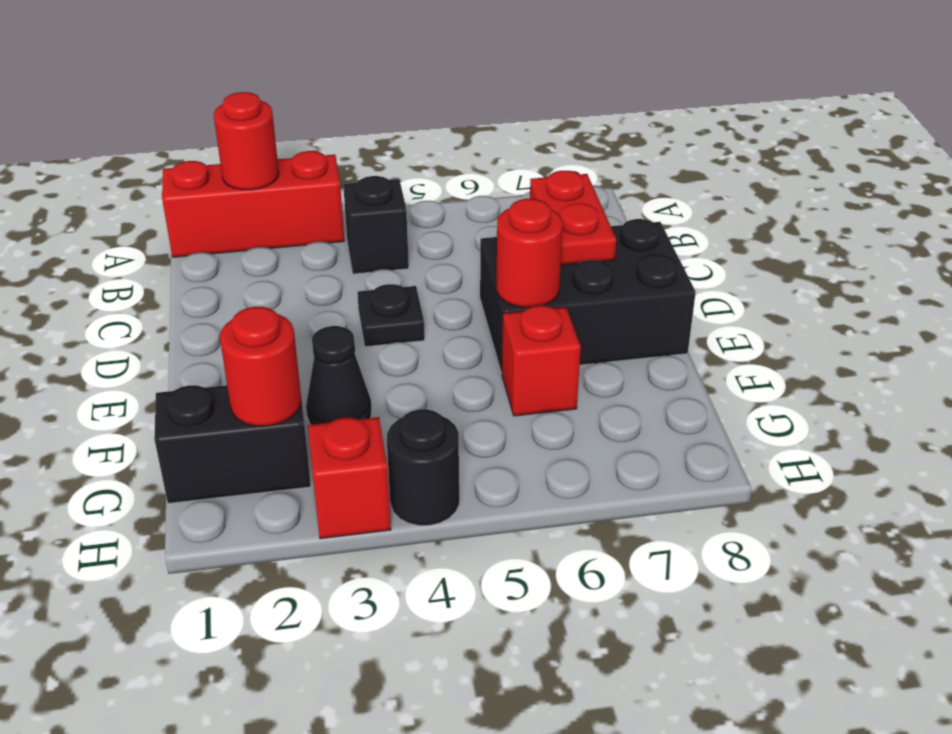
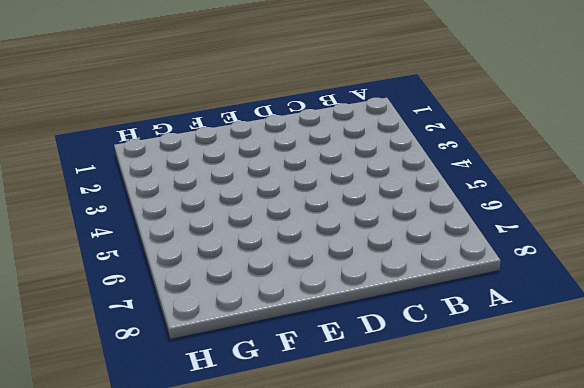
none -> red brick A1:A3 level 1
none -> black brick B4 level 1
none -> black plate D4 level 1

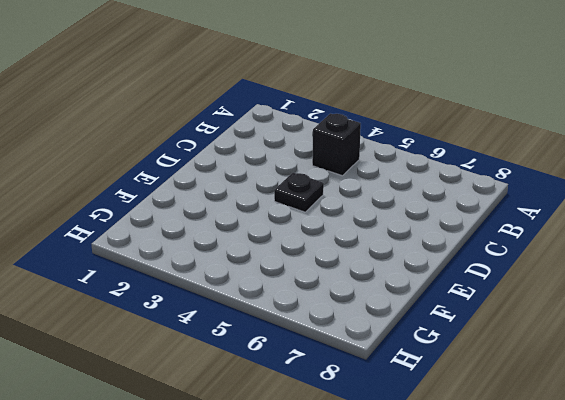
none -> red brick A1:A3 level 1
none -> black brick D6:E8 level 1
none -> black cone F3 level 1

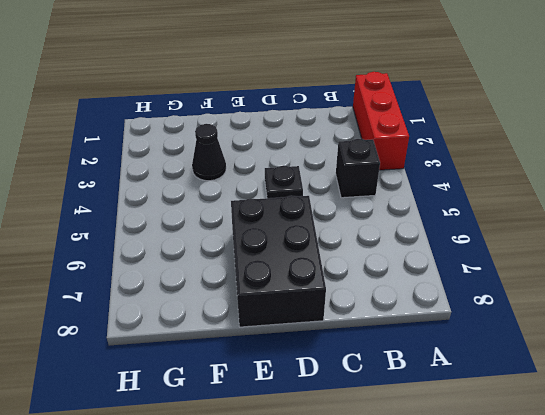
none -> red brick F6 level 1
none -> black brick G1:G2 level 1
none -> red brick H3 level 1

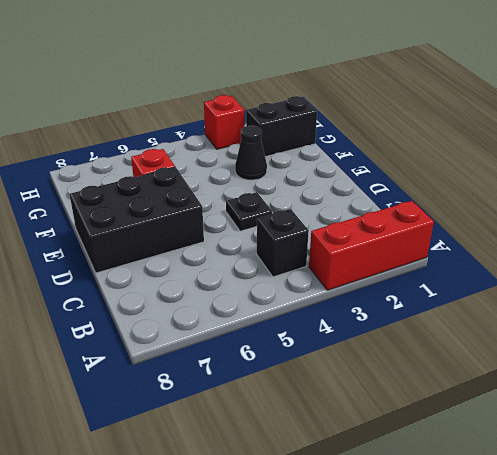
none -> black round brick H4 level 1
none -> red round brick A2 level 2
none -> red plate C7:D7 level 2

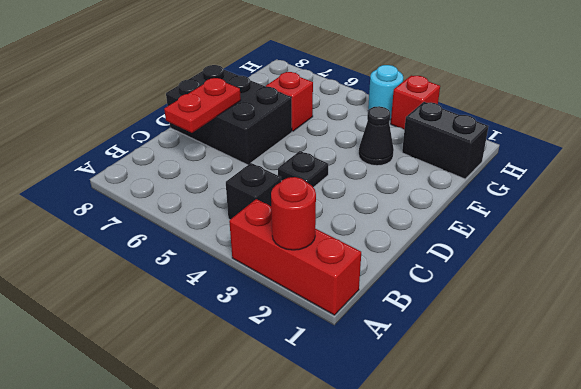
cyan round brick H4 level 1 -> black round brick H4 level 1
none -> red round brick E6 level 2
none -> red round brick G2 level 2

